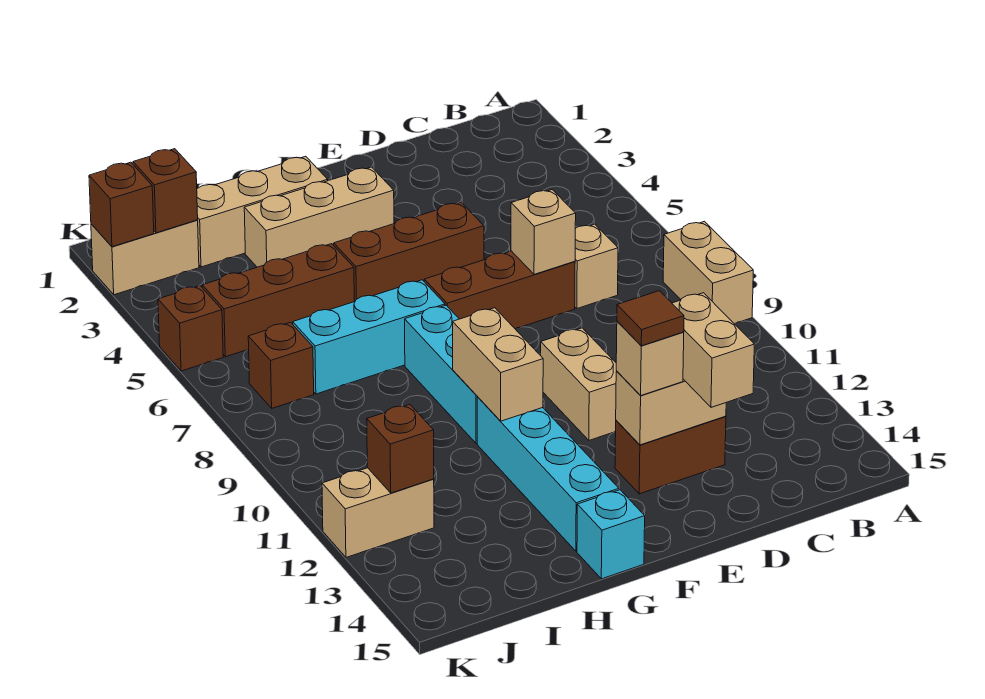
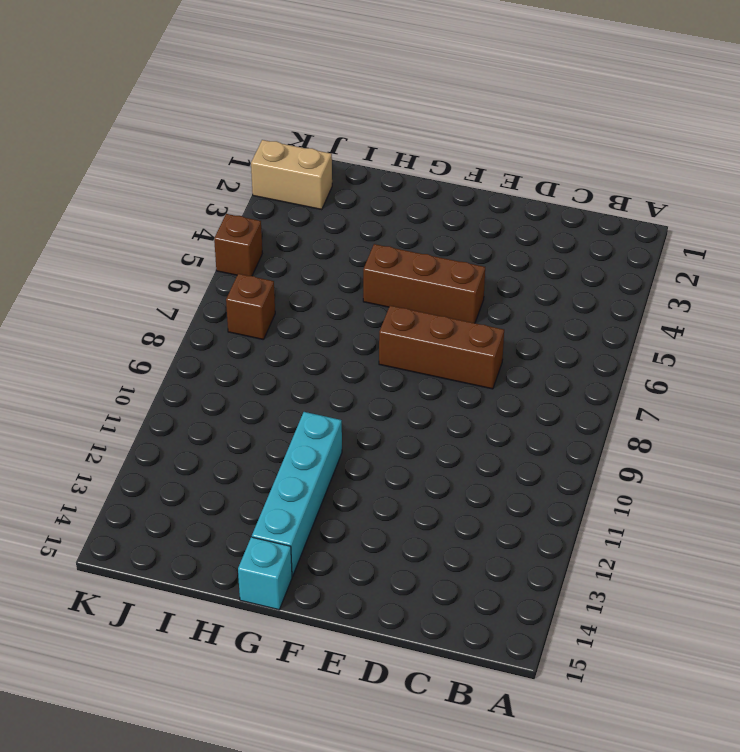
none -> tan brick A8:A9 level 1
none -> tan brick C7 level 1
none -> brown brick D13:E13 level 1

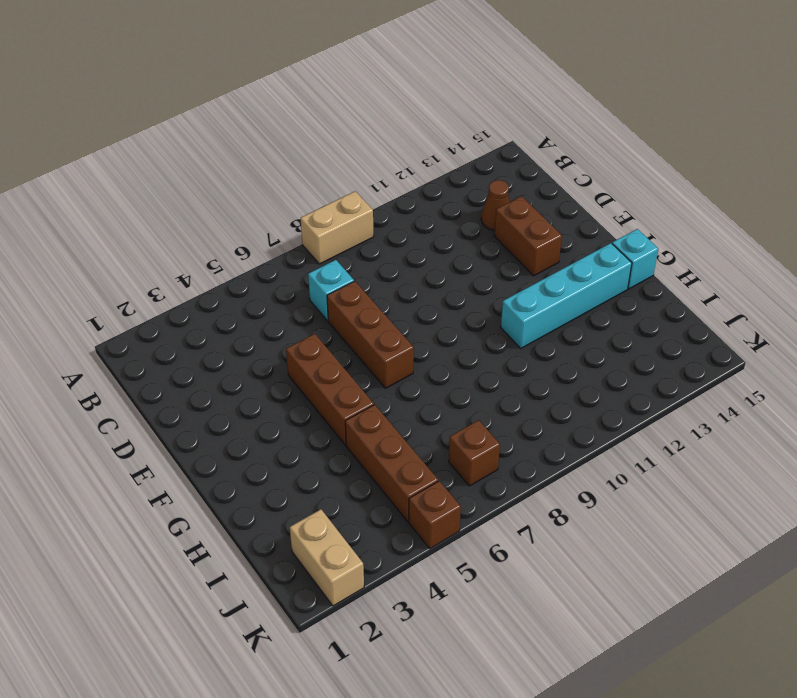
cyan brick C7 level 1 -> tan brick C7 level 1
brown cone C13 level 1 -> none
none -> tan brick E10:E11 level 1
none -> tan brick F3:H3 level 1
none -> tan brick G2:I2 level 1

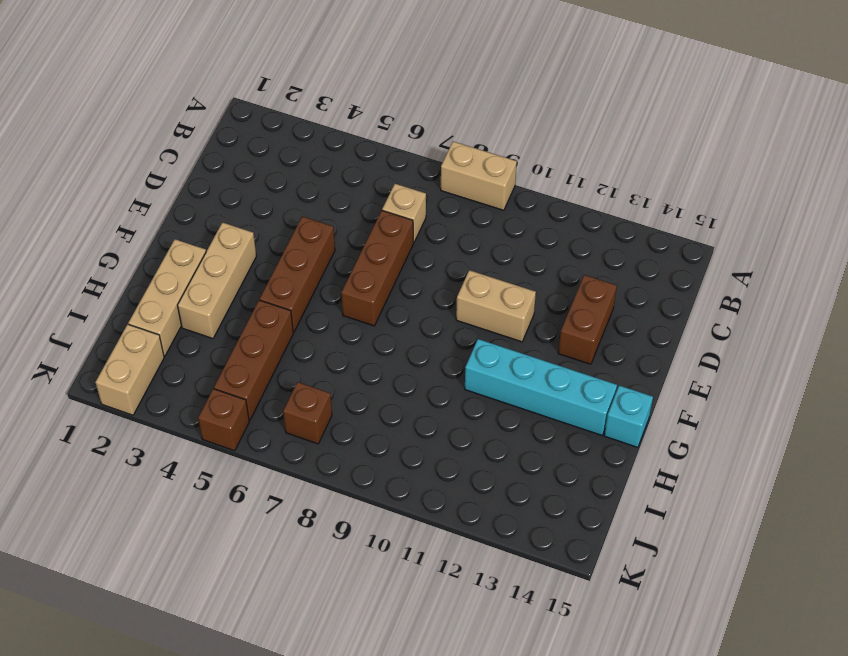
none -> cyan brick G7:I7 level 1
none -> cyan brick G8:G10 level 1
none -> tan brick J12:K12 level 1

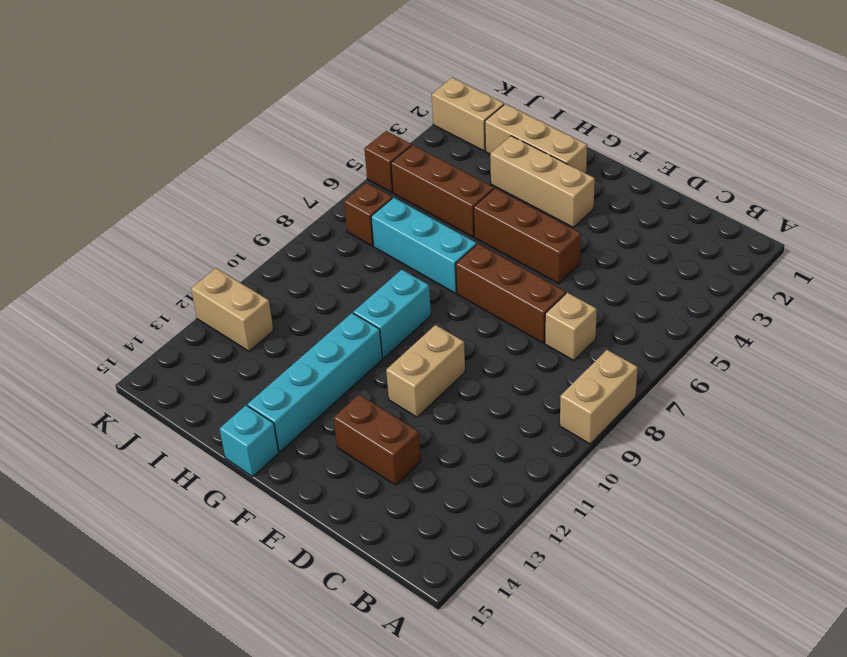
cyan brick G9:G10 level 1 -> cyan brick G8:G10 level 1
none -> tan brick D7 level 2
none -> tan brick D13:E13 level 2
none -> tan brick G10:G11 level 2

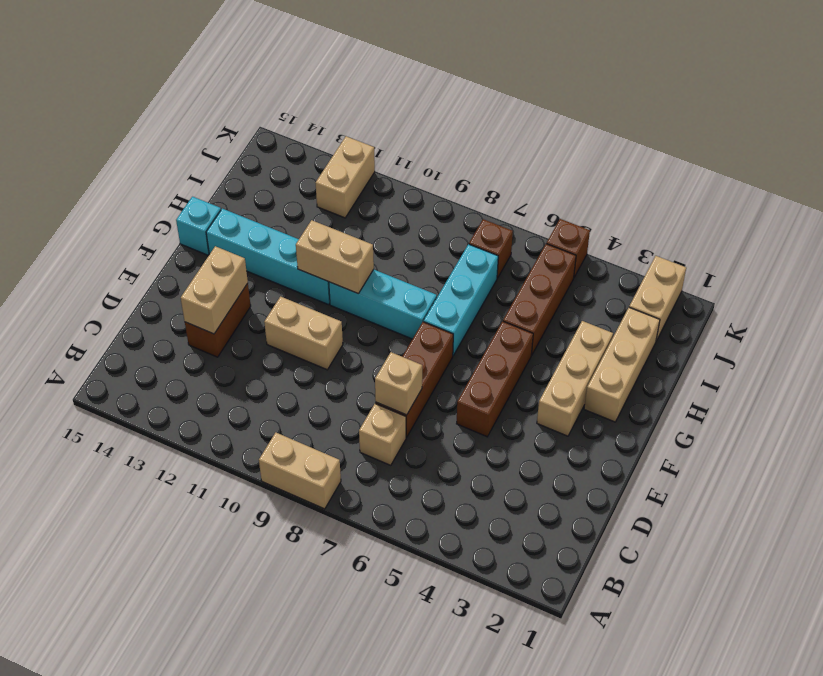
none -> brown brick J2 level 2
none -> brown brick J12 level 2
none -> brown brick K2 level 2

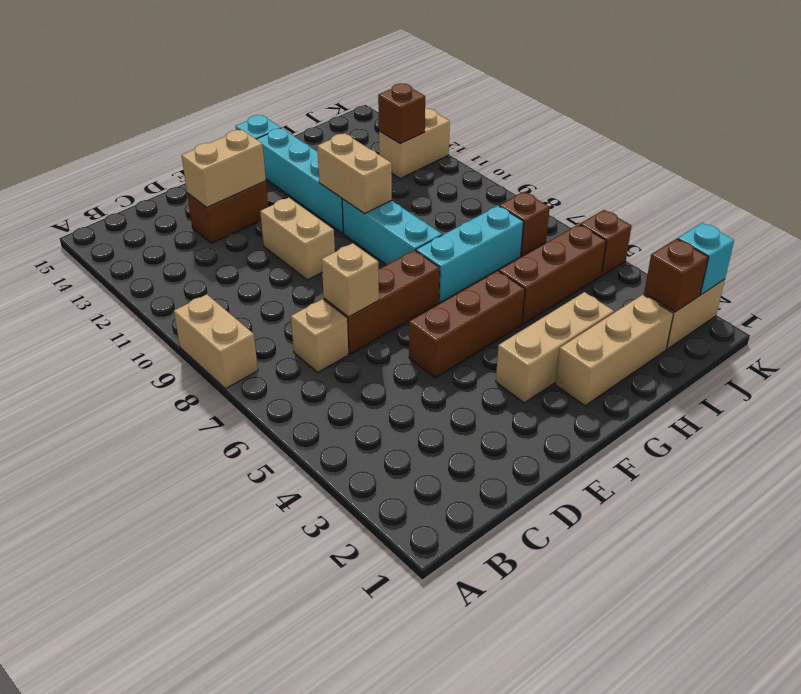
cyan brick K2 level 2 -> brown brick K2 level 2
none -> tan brick D13:D14 level 3
none -> tan brick E13 level 3
none -> brown tile E13 level 4

